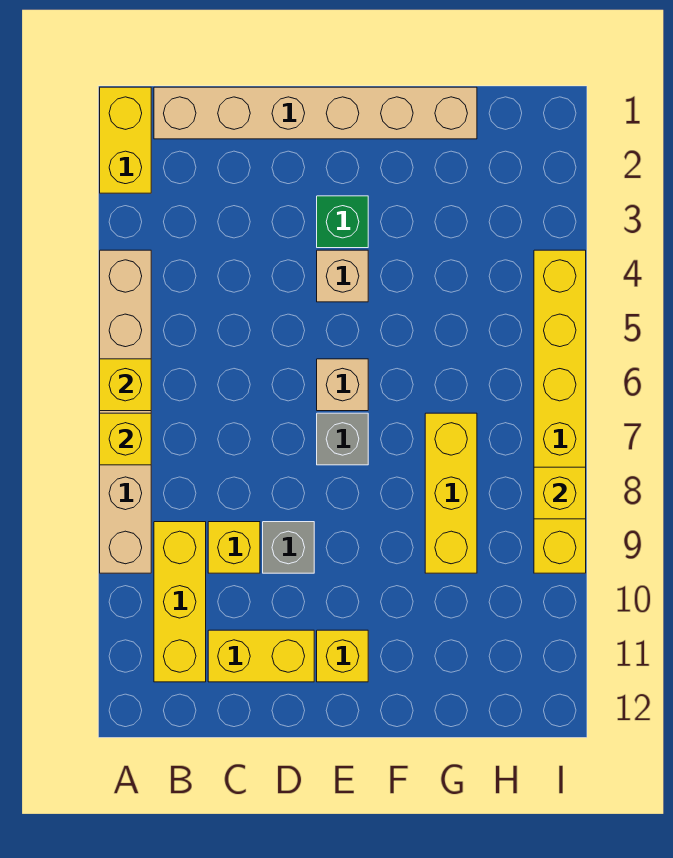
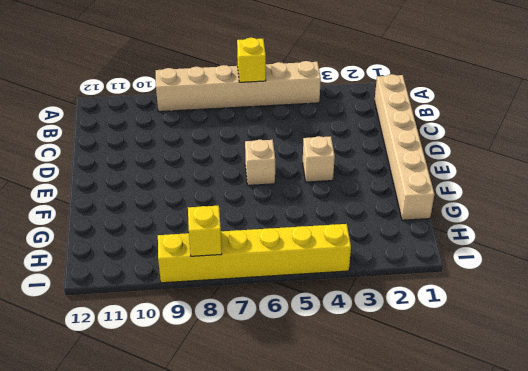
none -> yellow brick A1:A2 level 1
none -> yellow brick B9:B11 level 1
none -> yellow brick C9 level 1

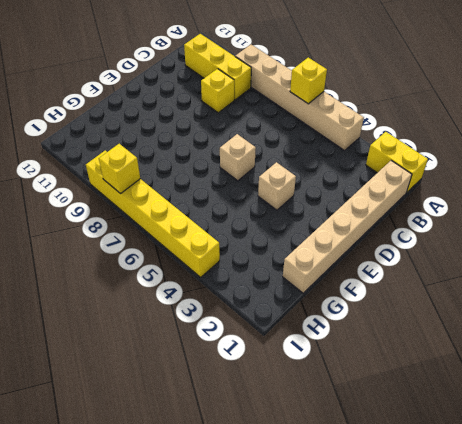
none -> yellow brick C11:D11 level 1
none -> grey brick D9 level 1
none -> green brick E3 level 1

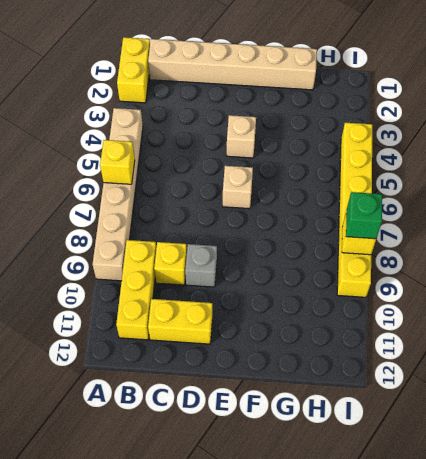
green brick I8 level 3 -> green brick E3 level 1
none -> grey brick E7 level 1
none -> yellow brick E11 level 1
none -> yellow brick G7:G9 level 1

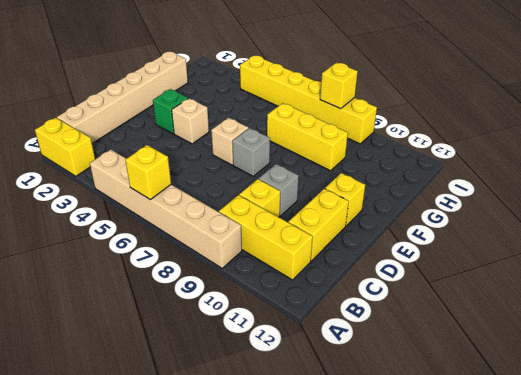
none -> yellow brick A7 level 2

